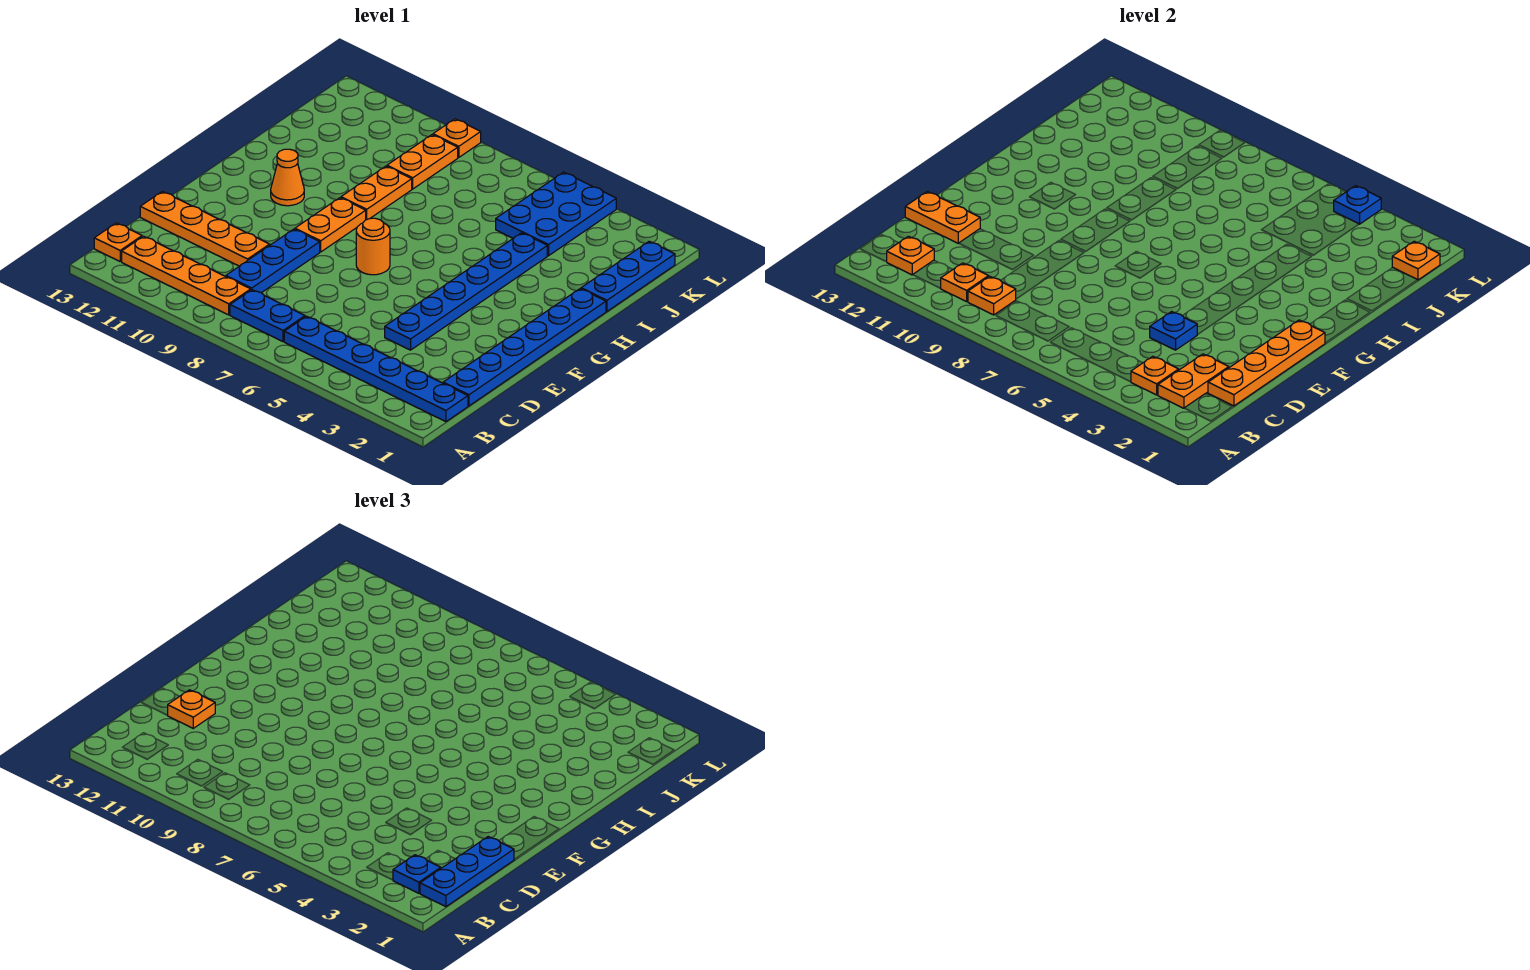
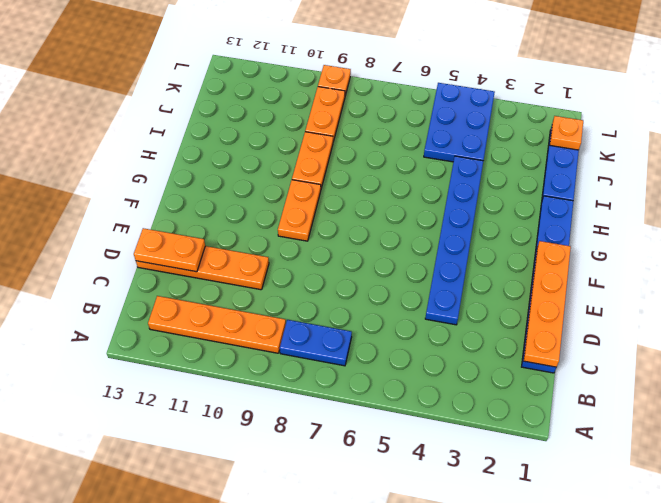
none -> blue plate B1:B6 level 1
none -> orange plate B13 level 1
none -> blue plate C9:E9 level 1

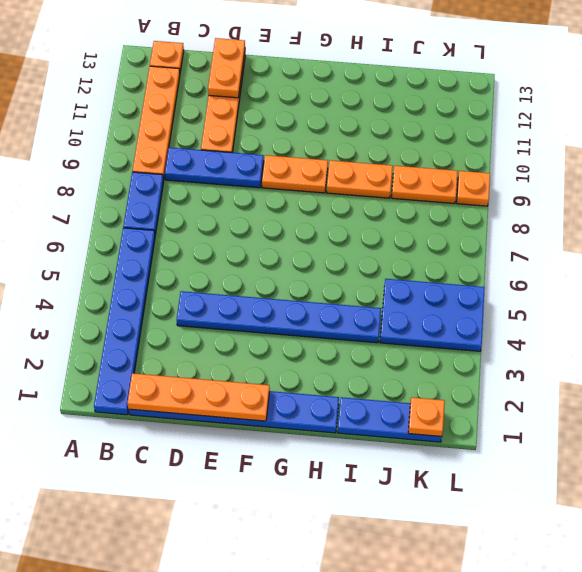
none -> orange round brick F7 level 1
none -> orange cone G11 level 1
none -> orange plate B2:C2 level 2

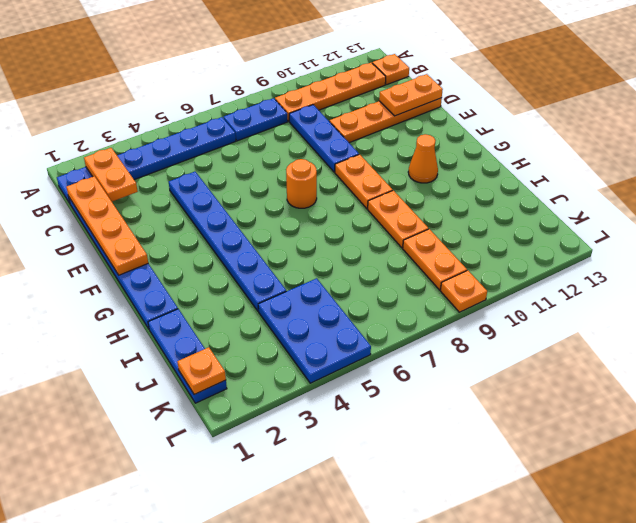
none -> orange plate B3 level 2
none -> orange plate B9 level 2
none -> orange plate B10 level 2

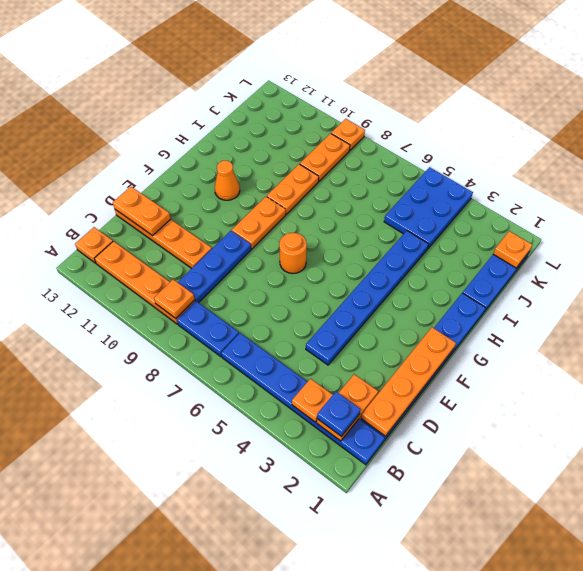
none -> orange plate B10 level 2
none -> orange plate B12 level 2
none -> blue plate D4 level 2

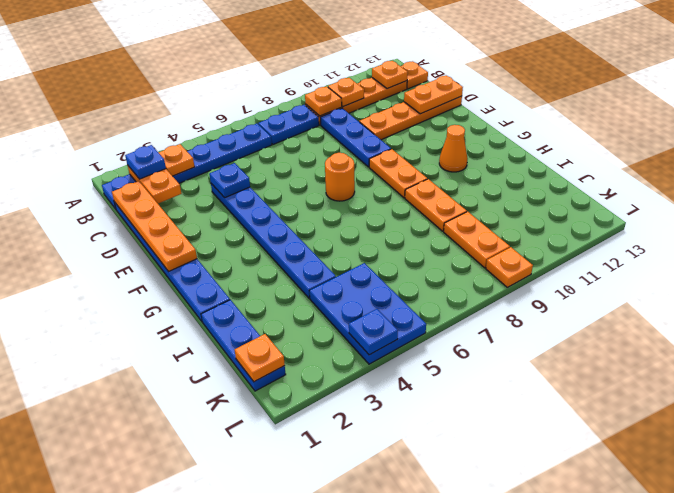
none -> blue plate B1:D1 level 3
none -> orange plate D12 level 3

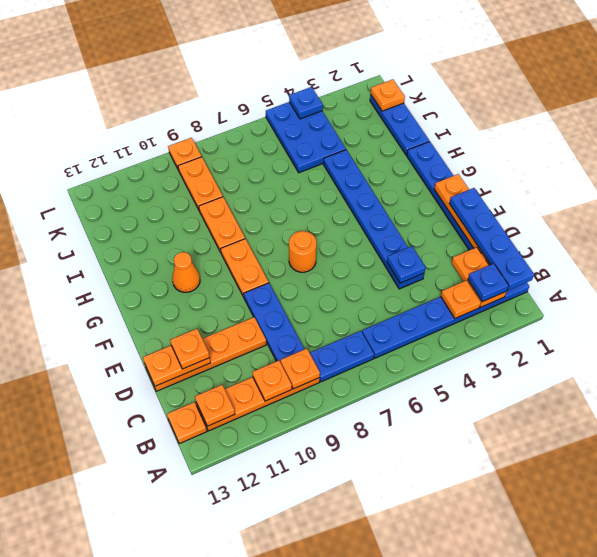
blue plate B1:E1 level 3 -> blue plate B1:D1 level 3

